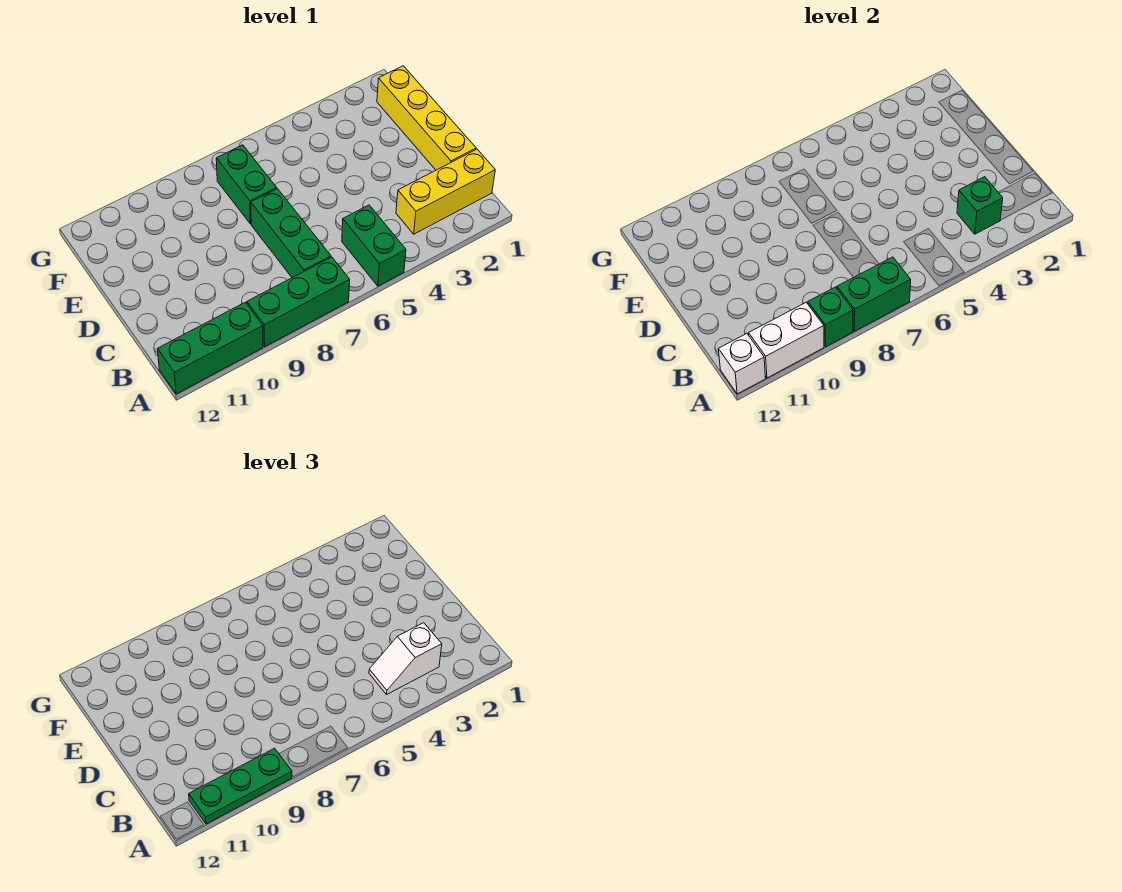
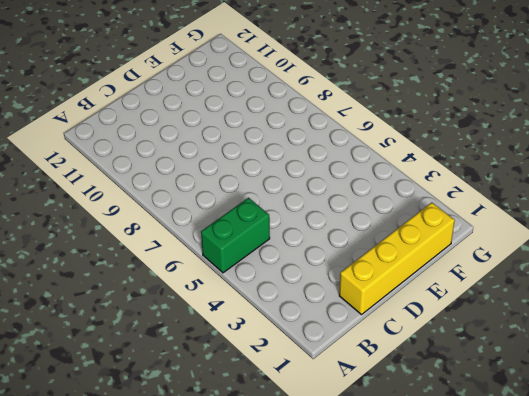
none -> green brick A7:A9 level 1
none -> green brick A10:A12 level 1
none -> yellow brick B1:B3 level 1

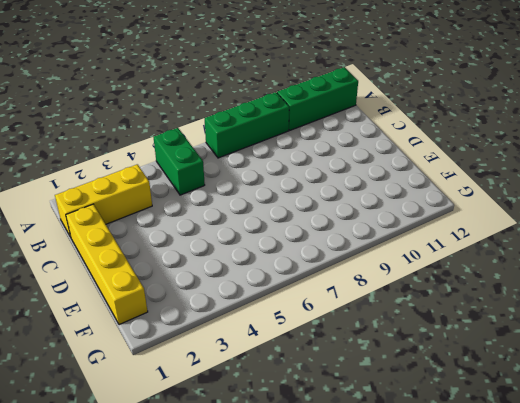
none -> green brick B7:D7 level 1
none -> green brick E7:F7 level 1
none -> green brick A7:A8 level 2

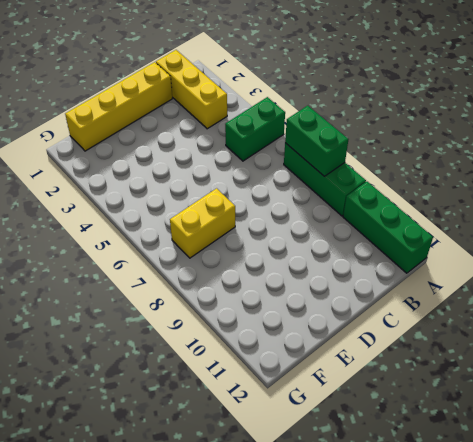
yellow brick E7:F7 level 1 -> green brick E7:F7 level 1
none -> green brick B7:D7 level 1
none -> green brick A9 level 2
none -> white brick A10:A11 level 2

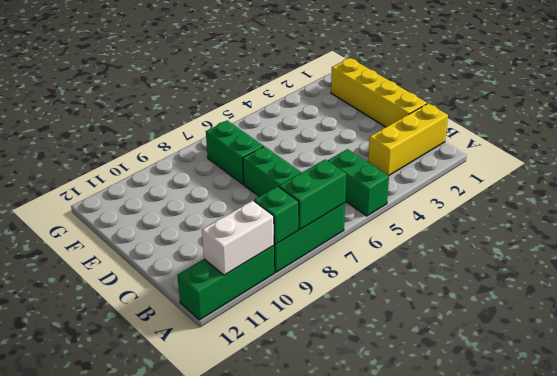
none -> white brick A12 level 2
none -> green brick B3 level 2
none -> green plate A9:A11 level 3

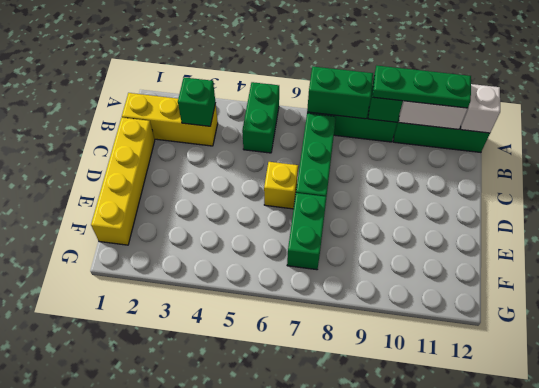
yellow brick D6 level 1 -> none
none -> white slope B3:B4 level 3 top 3

